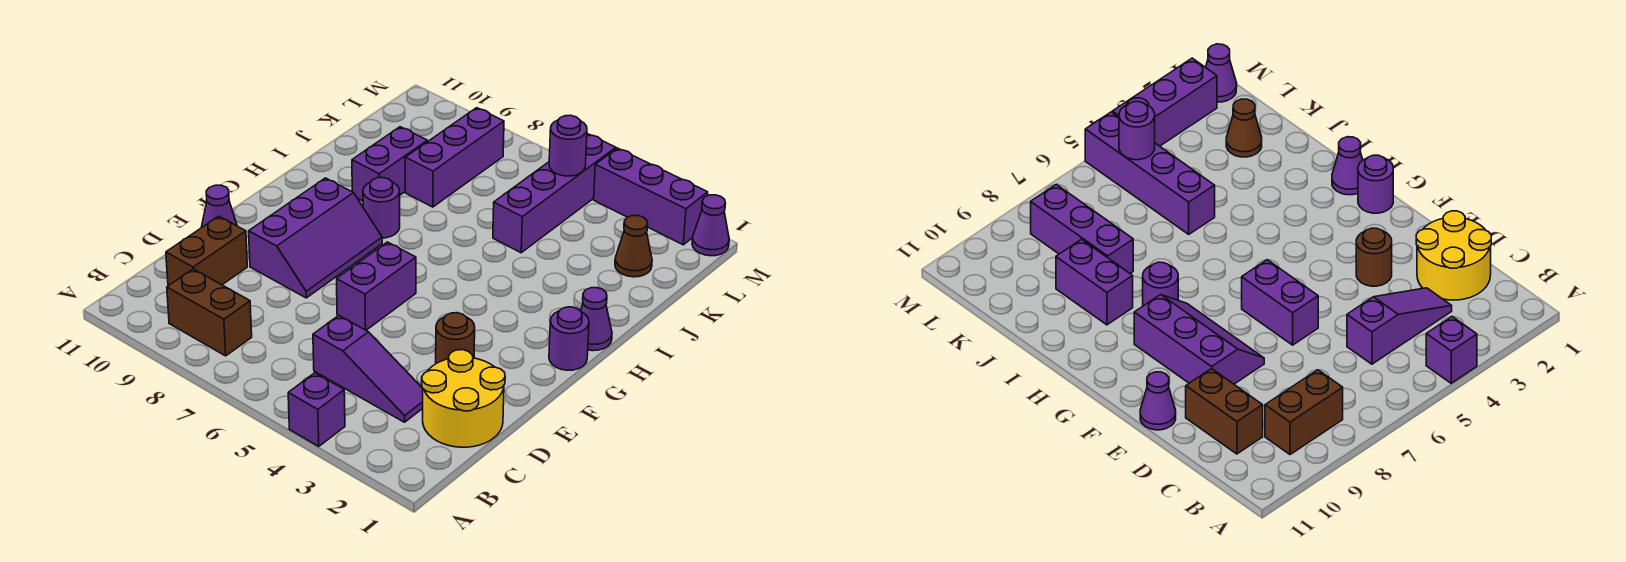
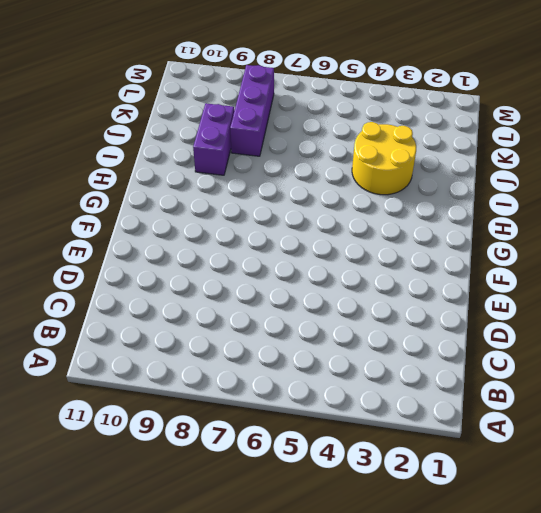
yellow round brick I3:J4 level 1 -> yellow round brick C1:D2 level 1
none -> purple brick A4 level 1
none -> brown brick B8:B9 level 1
none -> purple slope C3:C5 level 1 top 5

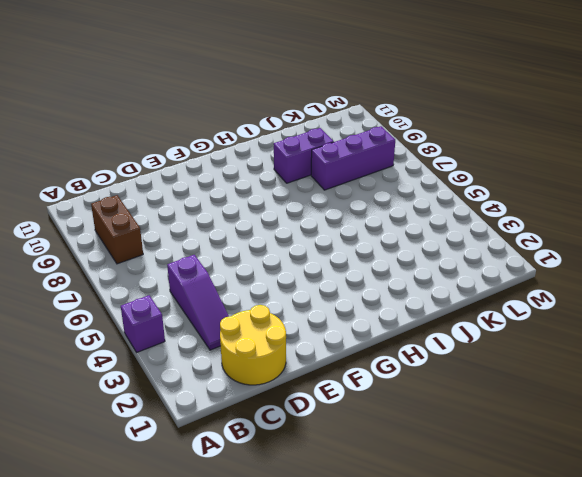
none -> brown brick C10:D10 level 1
none -> brown round brick E3 level 1
none -> purple brick E6:F6 level 1

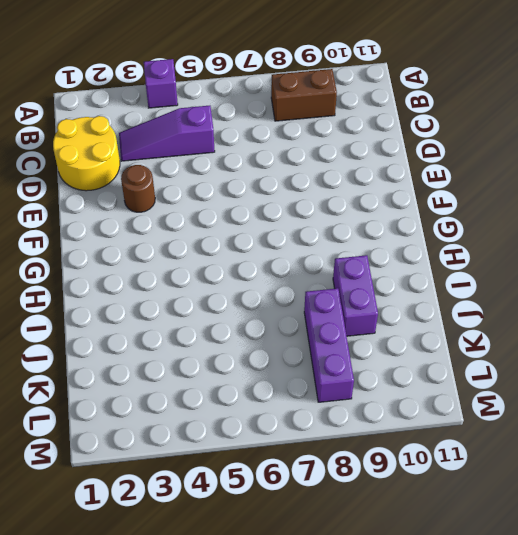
none -> brown brick C10:D10 level 1
none -> purple brick E6:F6 level 1
none -> purple slope E8:G9 level 1 top 9

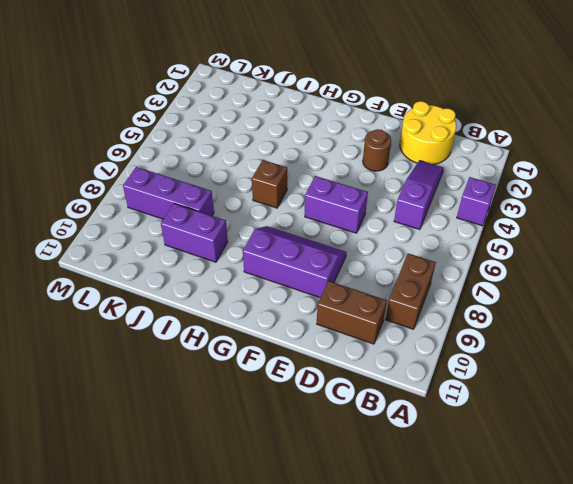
brown brick H6 level 1 -> none
none -> purple cone E11 level 1
none -> purple round brick G1 level 1
none -> purple cone H1 level 1

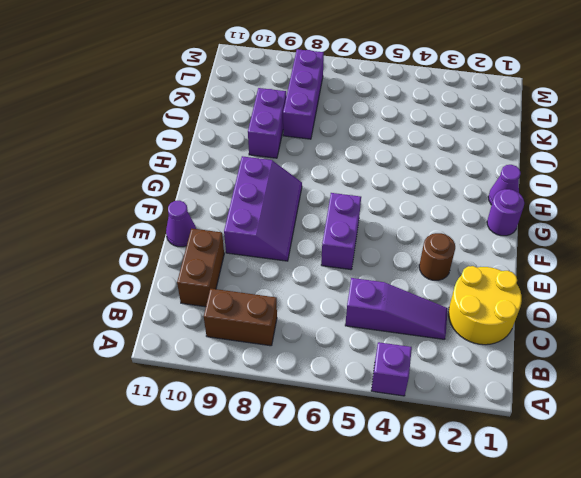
none -> purple round brick H8 level 1
none -> purple brick J5:M5 level 1
none -> brown cone K2 level 1

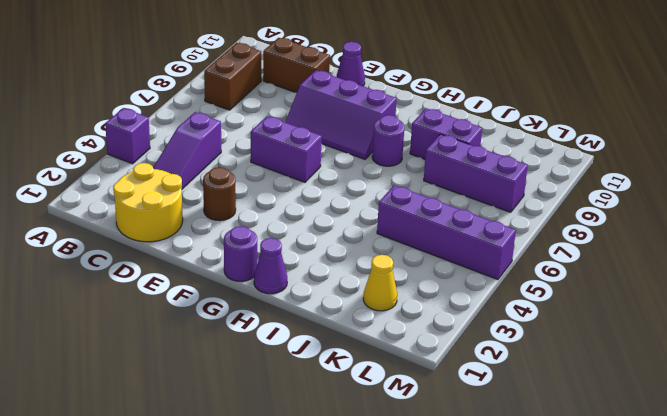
yellow cone K2 level 1 -> brown cone K2 level 1
none -> purple cone M1 level 1
none -> purple brick M2:M4 level 1
none -> purple round brick L5 level 2

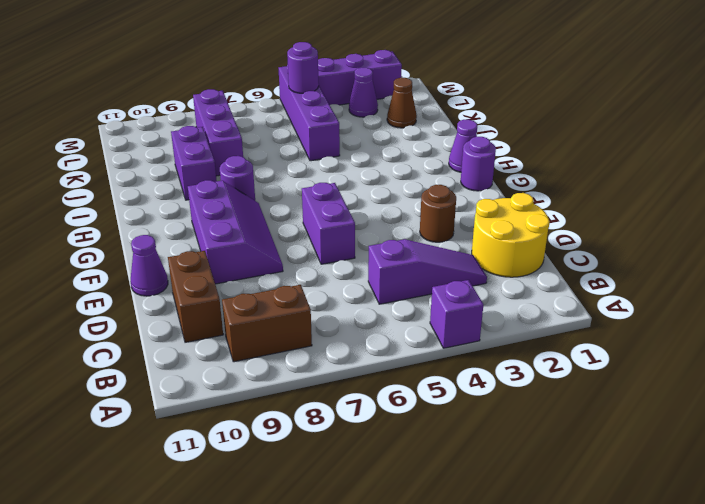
purple cone L3 level 1 -> purple cone M1 level 1

